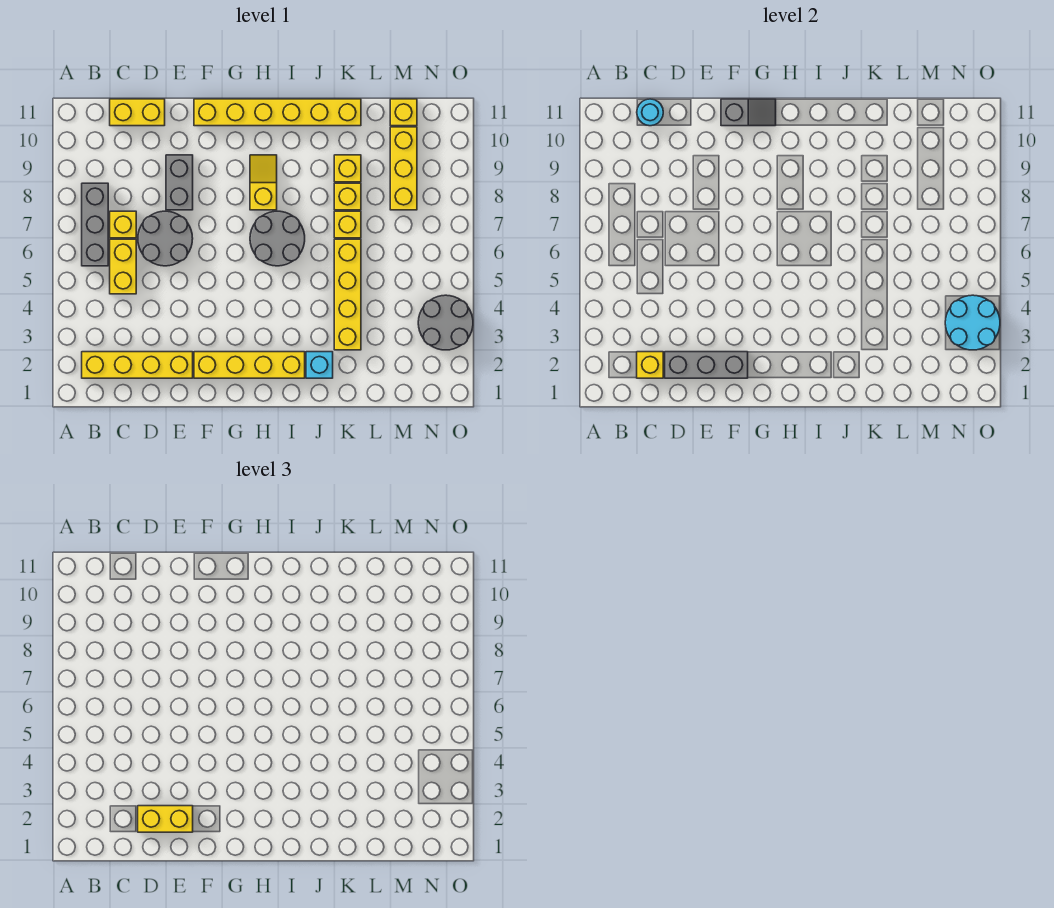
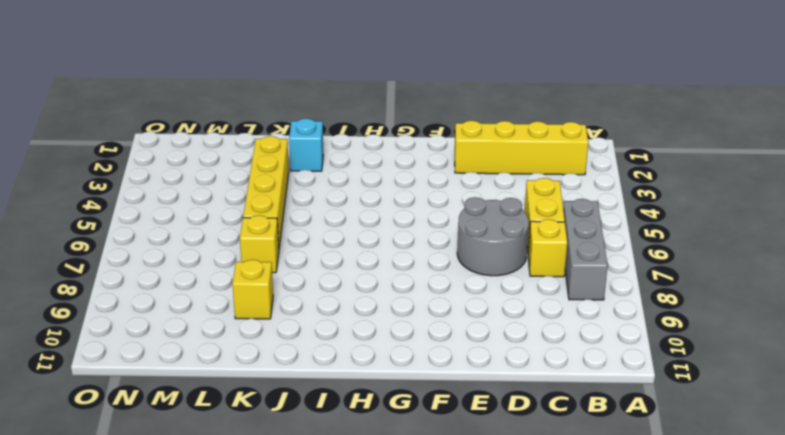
none -> yellow brick C11:D11 level 1
none -> grey brick E8:E9 level 1
none -> yellow brick F2:I2 level 1

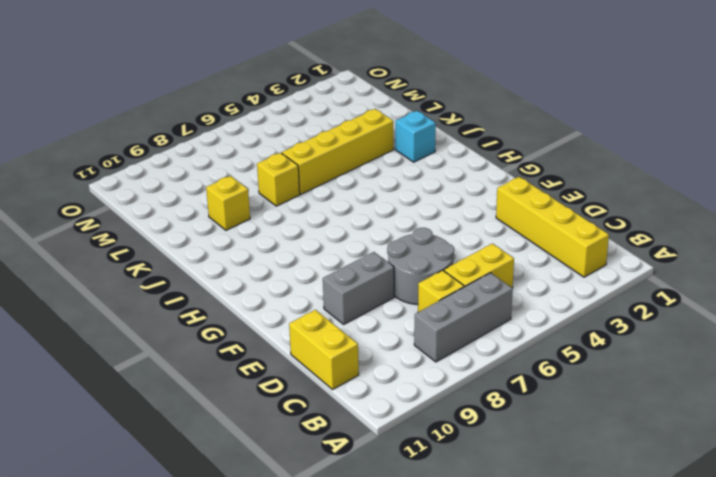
none -> yellow brick F2:I2 level 1
none -> yellow brick F11:K11 level 1
none -> grey round brick H6:I7 level 1

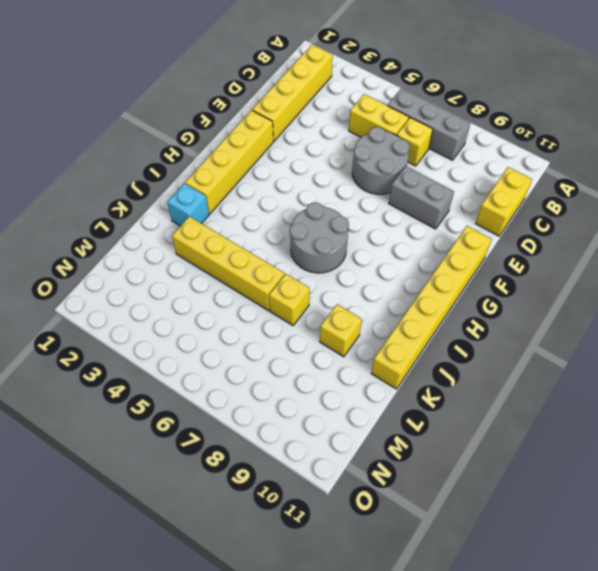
none -> yellow slope H8:H9 level 1 top 8
none -> yellow brick K8 level 1
none -> yellow brick M8:M10 level 1

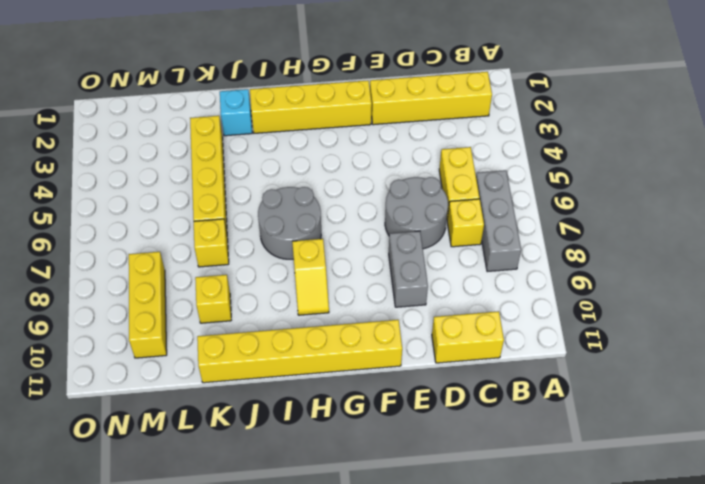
none -> yellow brick K8 level 1
none -> yellow brick M11 level 1
none -> grey round brick N3:O4 level 1

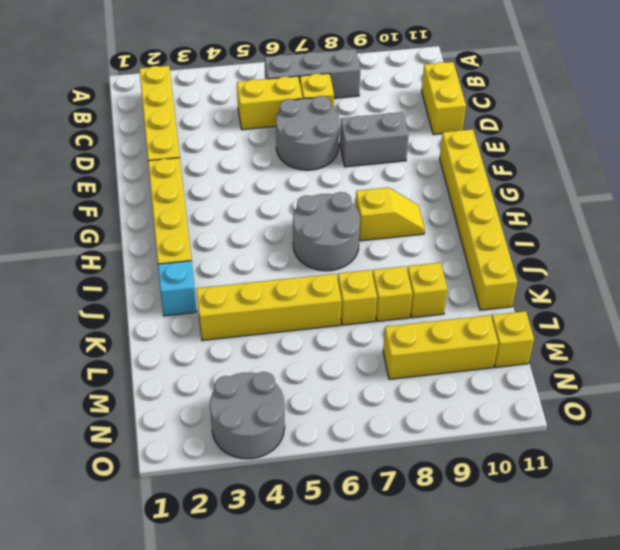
none -> yellow brick C2 level 2
none -> cyan round brick C11 level 2
none -> grey brick D2:F2 level 2

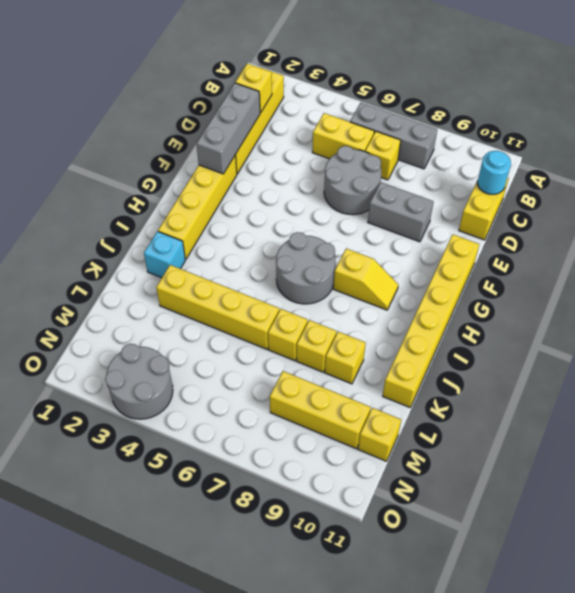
none -> grey slope F11:G11 level 2 top F
none -> cyan round brick N3:O4 level 2
none -> yellow brick D2:E2 level 3

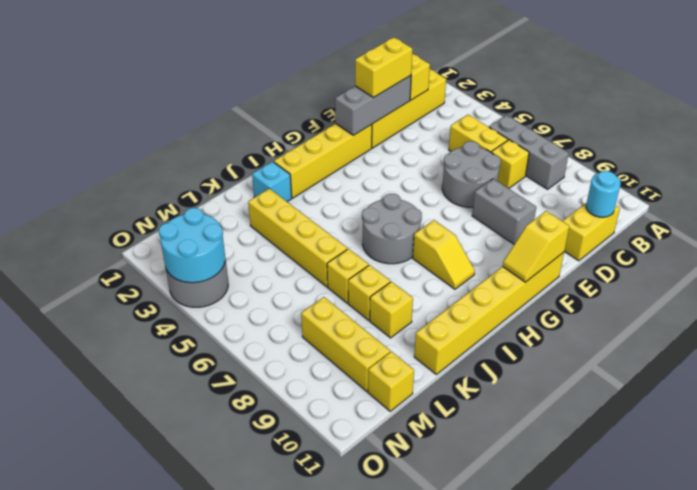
yellow slope F11:G11 level 2 top F -> grey slope F11:G11 level 2 top F

